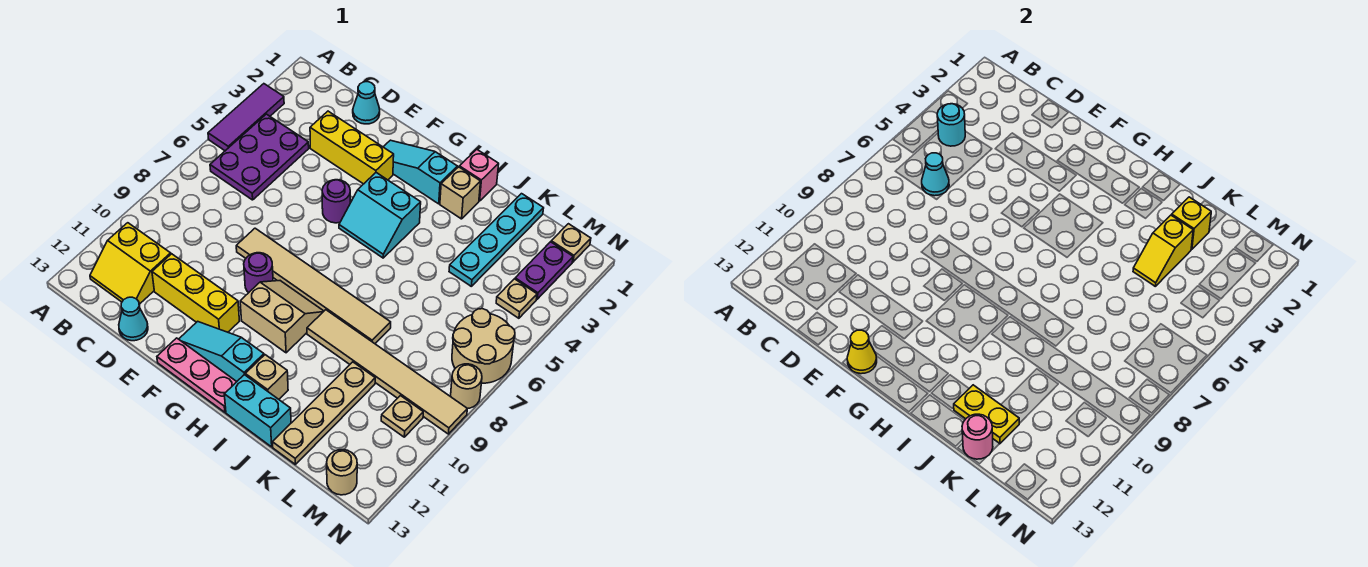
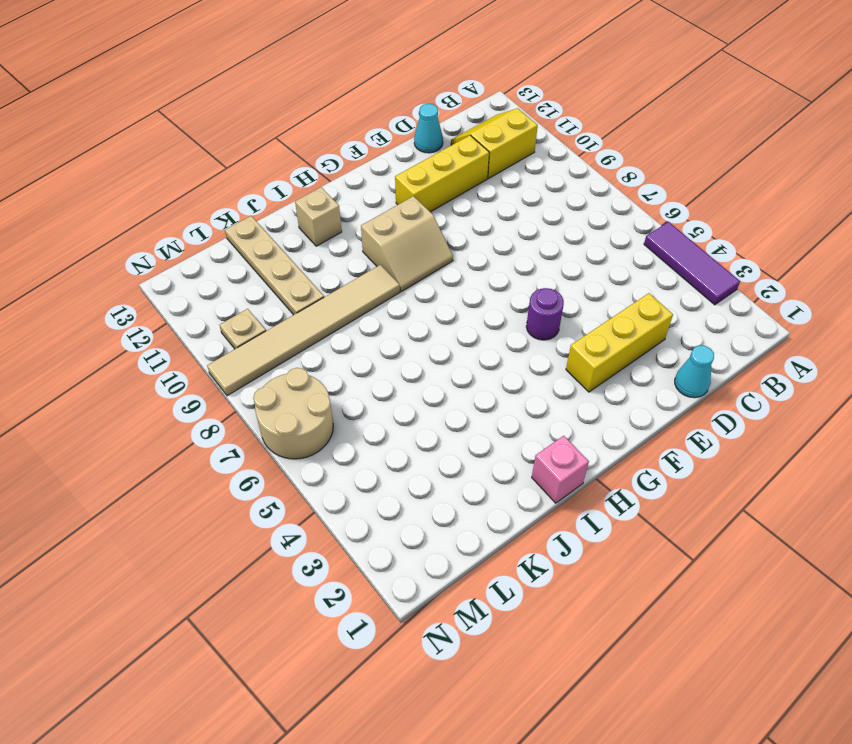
none -> purple plate B4:C6 level 1
none -> tan tile E8:J8 level 1
none -> cyan slope F2:H2 level 1 top H
none -> purple round brick F9 level 1

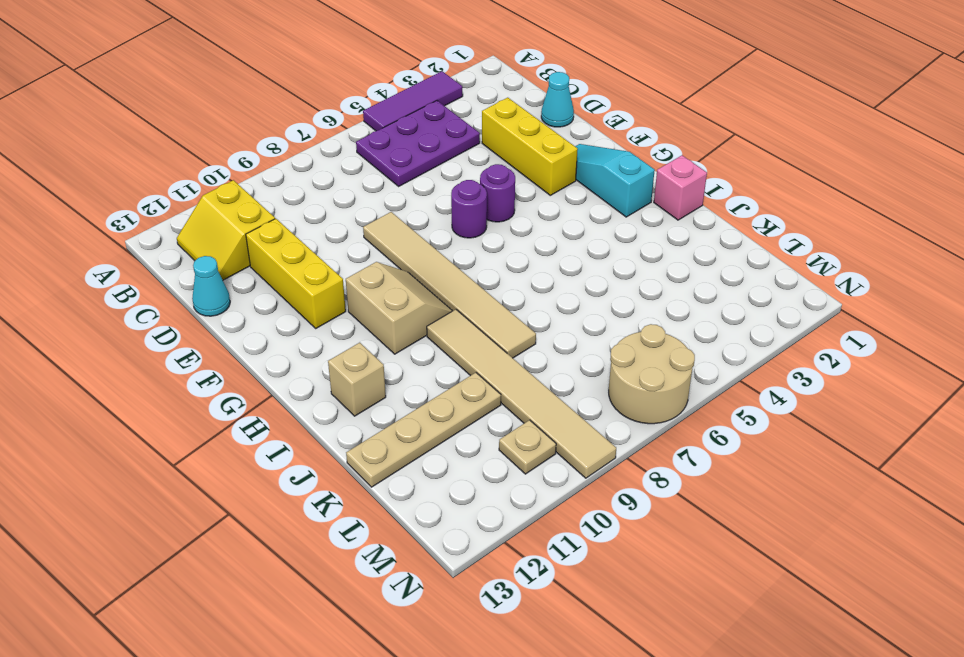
purple round brick F6 level 1 -> purple round brick F9 level 1
none -> cyan slope F12:H12 level 1 top H
none -> pink plate F13:H13 level 1
none -> cyan slope G4:H5 level 1 top 4
none -> tan brick I2 level 1

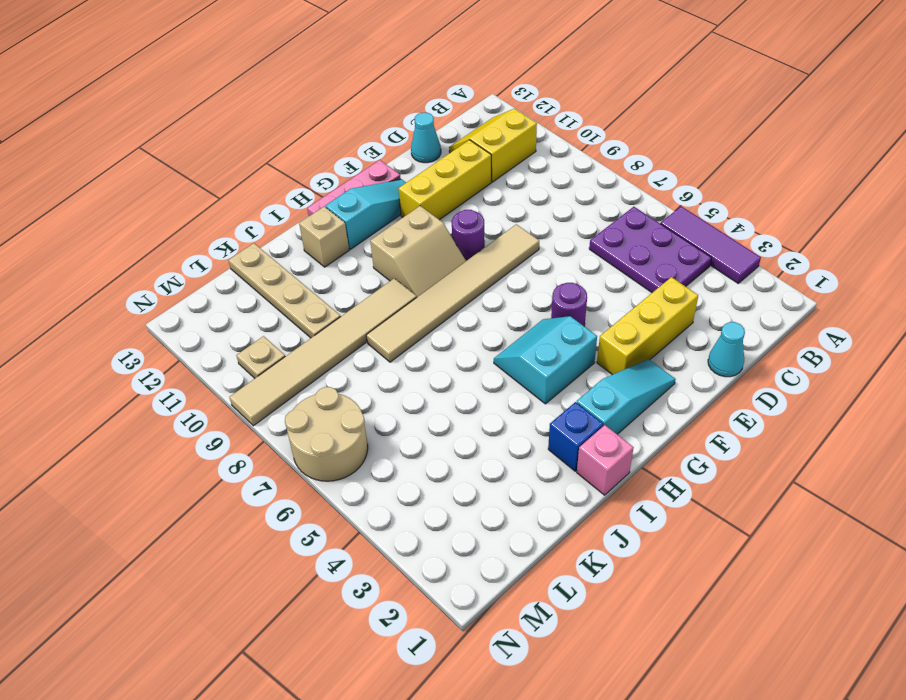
blue brick I2 level 1 -> tan brick I2 level 1
none -> cyan brick I13:J13 level 1
none -> cyan plate K1:K4 level 1
none -> tan plate M1 level 1
none -> purple plate M2:M3 level 1

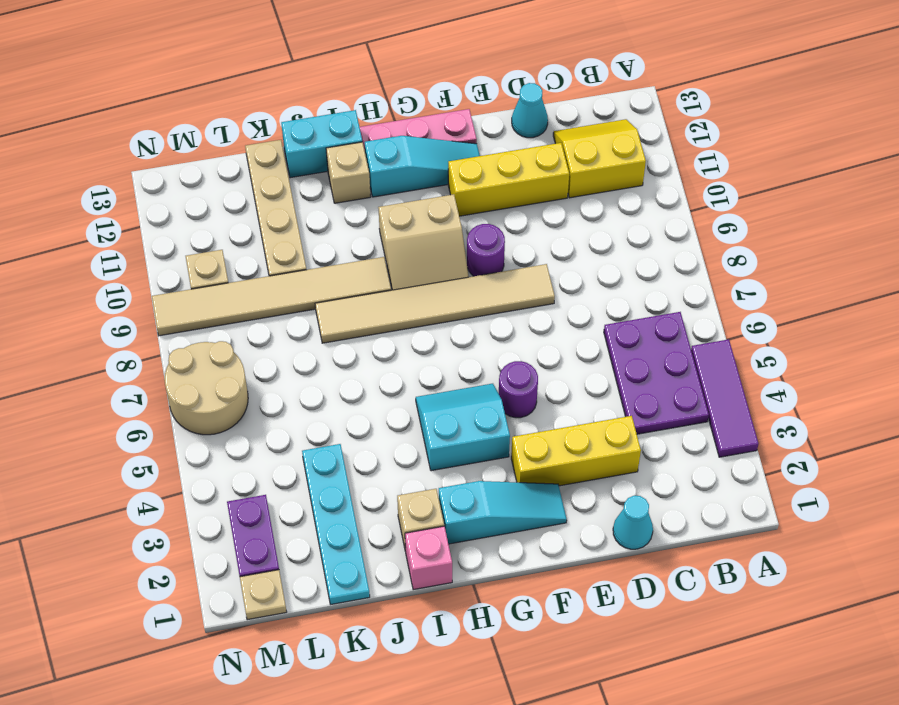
none -> tan plate M4 level 1
none -> tan round brick M13 level 1
none -> tan round brick N8 level 1
none -> cyan round brick B4 level 2

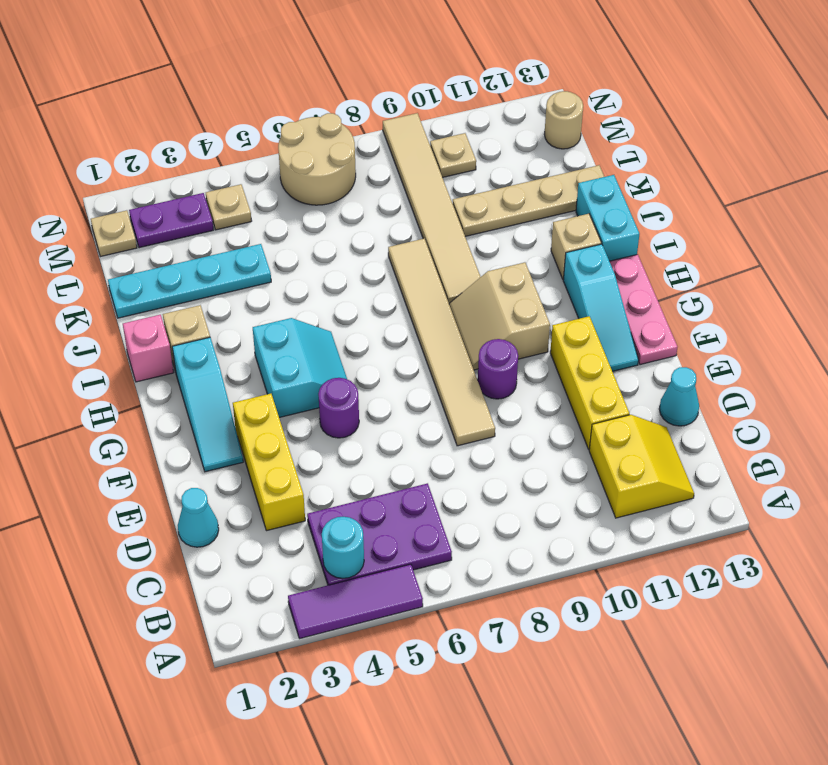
none -> tan round brick N8 level 1
none -> cyan cone C6 level 2
none -> yellow cone F13 level 2
none -> yellow plate J12:K12 level 2

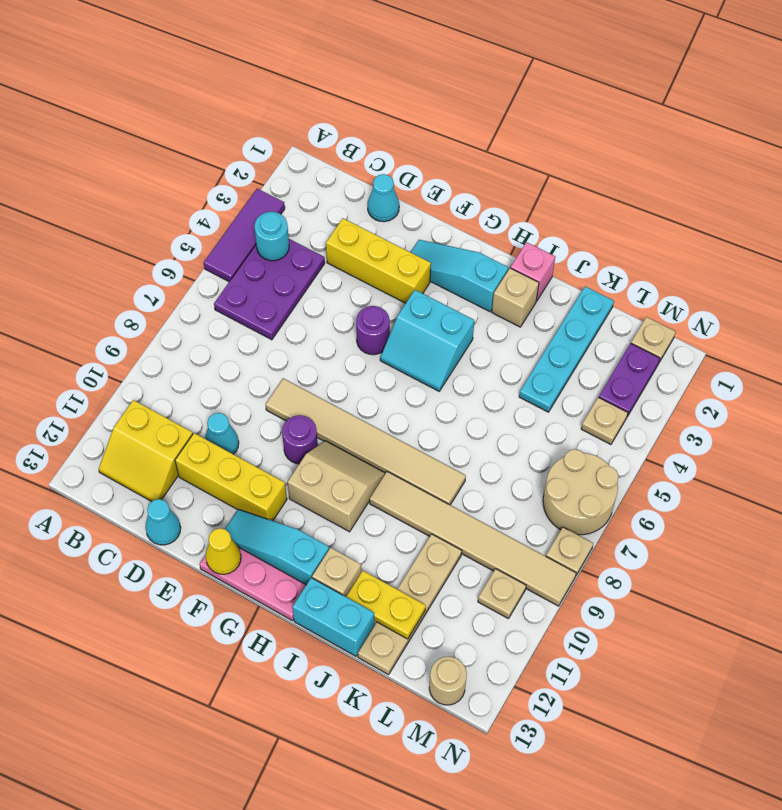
cyan cone D10 level 1 -> cyan cone C6 level 2
tan plate N8 level 1 -> tan round brick N8 level 1
none -> yellow brick K2 level 2
none -> yellow slope K3:K4 level 2 top 3
none -> pink round brick K13 level 2

